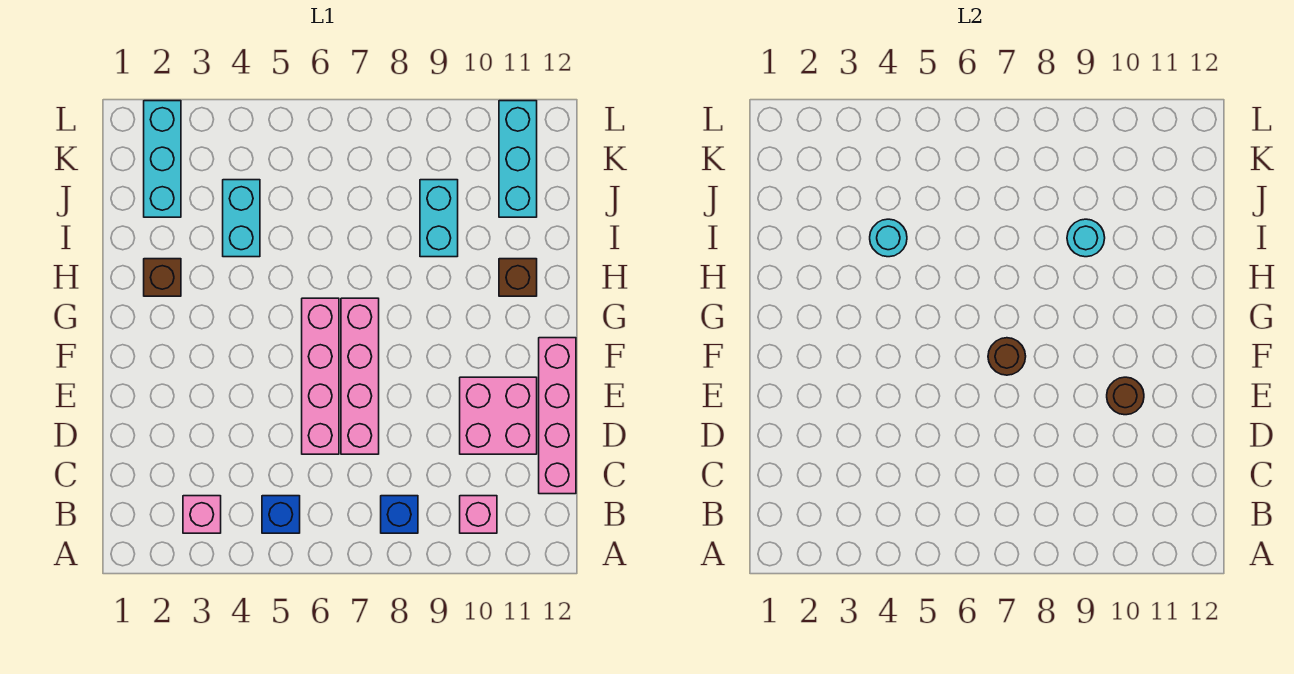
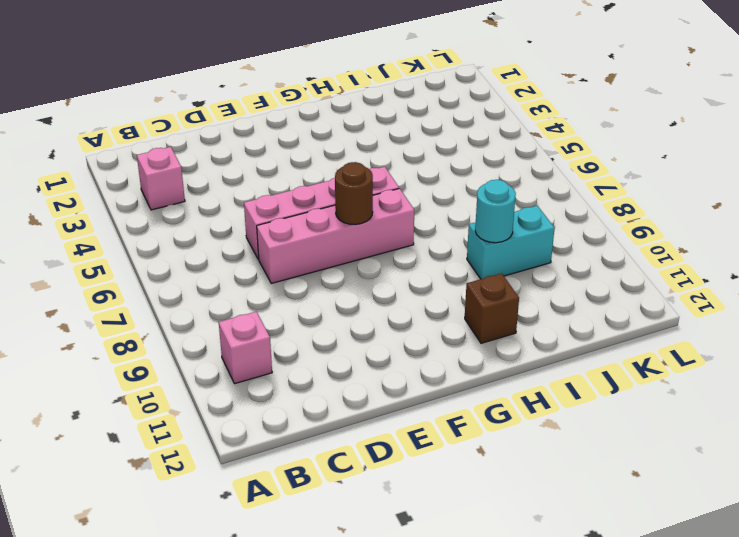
none -> blue brick B5 level 1
none -> blue brick B8 level 1
none -> pink brick C12:F12 level 1

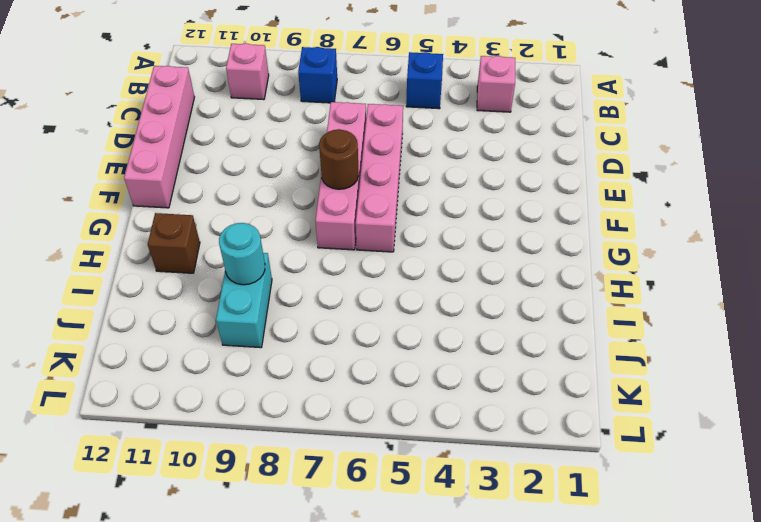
none -> pink brick D10:E11 level 1
none -> brown brick H2 level 1
none -> cyan brick I4:J4 level 1

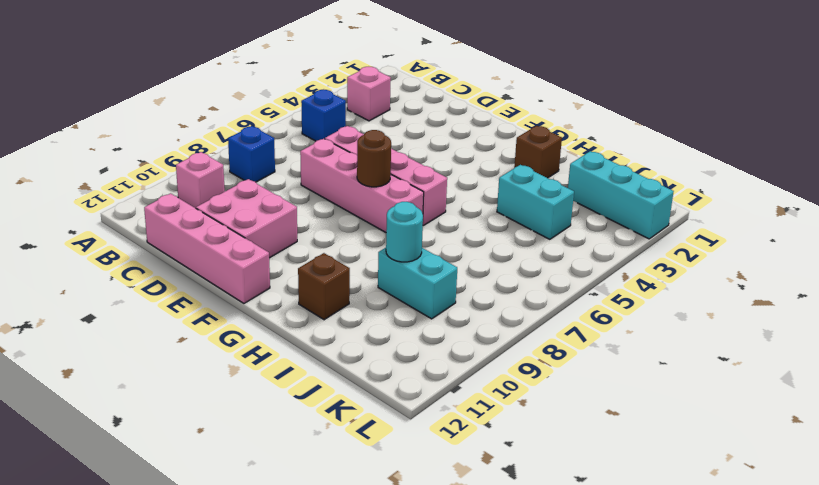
none -> cyan brick J11:L11 level 1
none -> brown round brick E10 level 2
none -> cyan round brick I4 level 2

